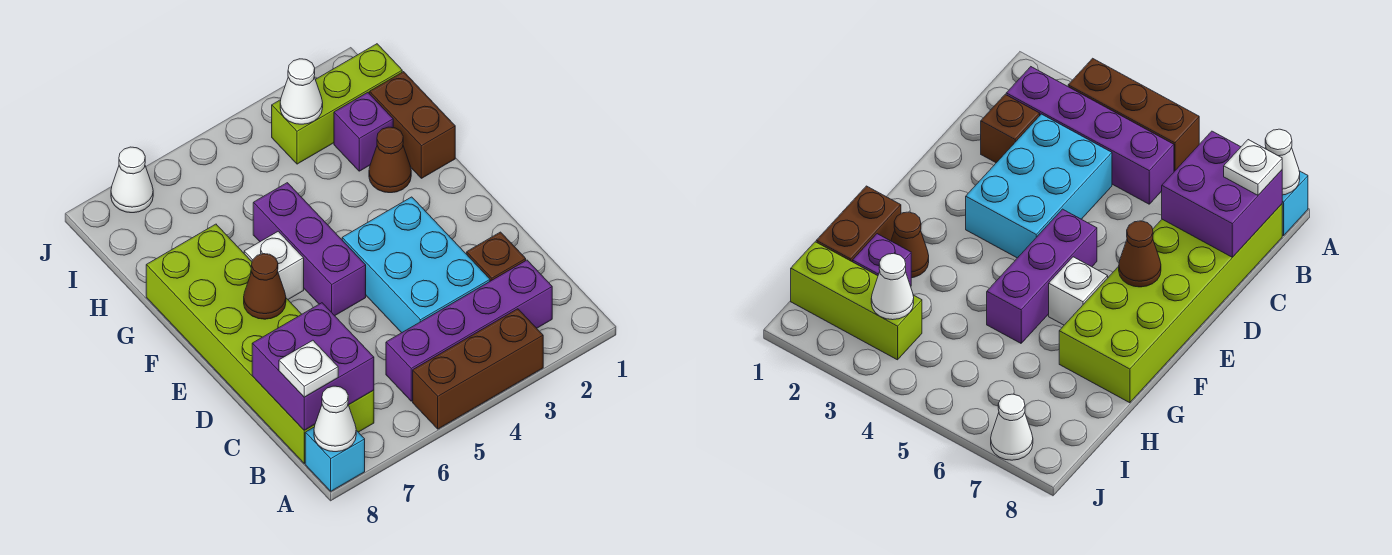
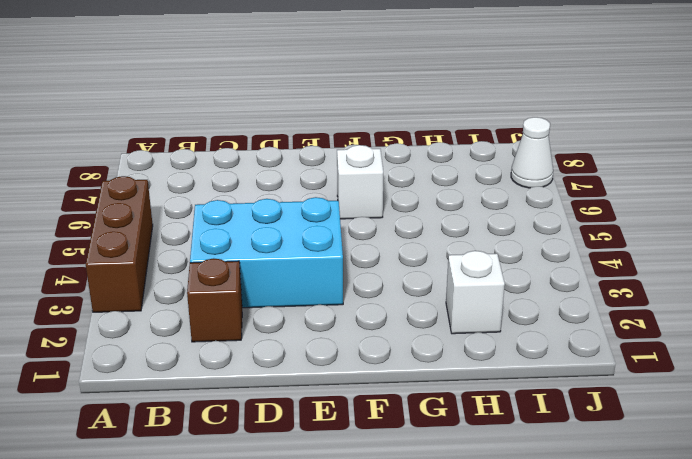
white brick H2 level 1 -> purple brick H2 level 1
none -> cyan brick A8 level 1
none -> purple brick B2:B5 level 1
none -> lime brick B7:G8 level 1

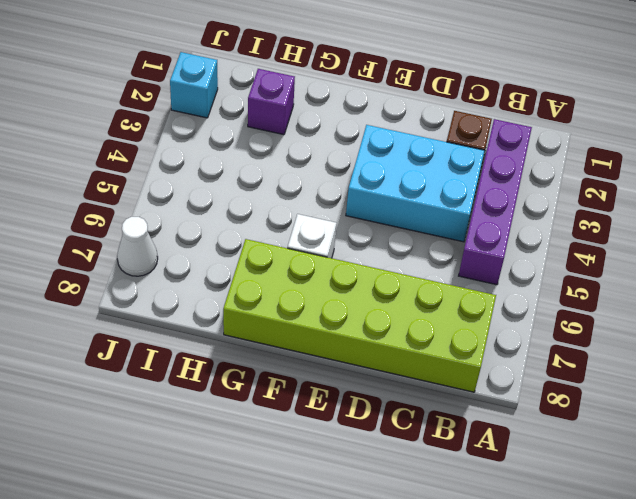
cyan brick J2 level 1 -> cyan brick A8 level 1
none -> brown brick A3:A5 level 1
none -> purple brick E5:G5 level 1
none -> brown brick G1:H1 level 1

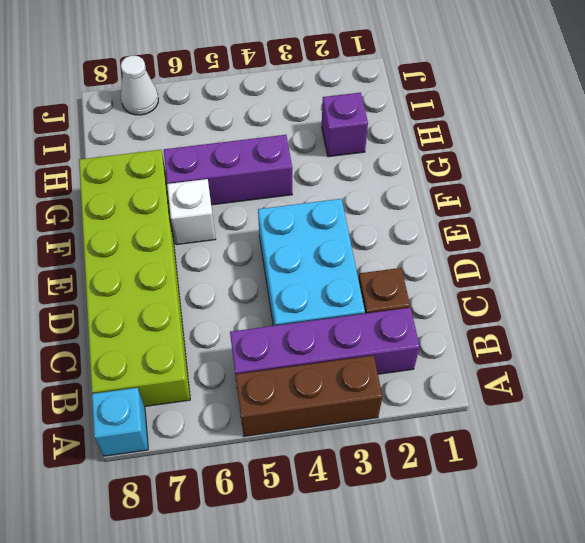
purple brick G4:G6 level 1 -> purple brick E5:G5 level 1
none -> brown brick G1:H1 level 1
none -> brown cone G2 level 1
none -> lime brick I1:I3 level 1

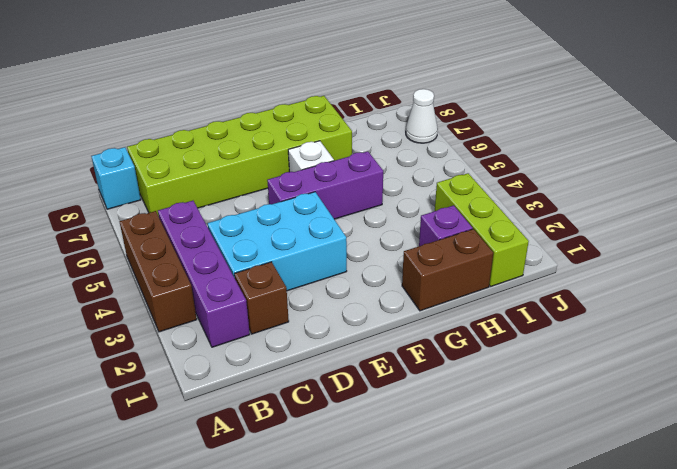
none -> brown cone G2 level 1
none -> white cone A8 level 2
none -> purple brick B7:C8 level 2

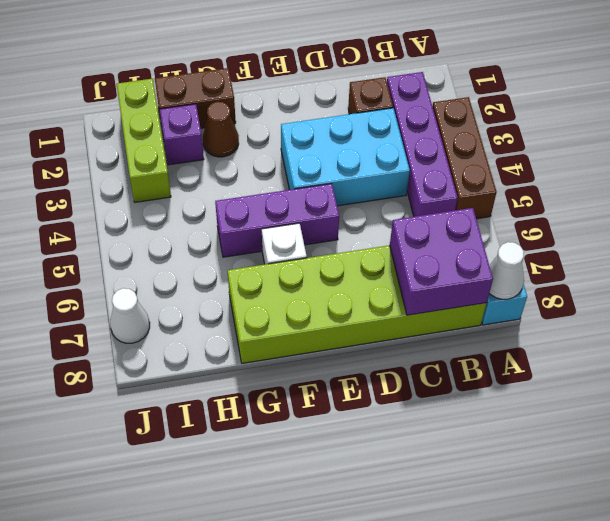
none -> brown cone E7 level 2
none -> white cone I3 level 2
none -> white plate B8 level 3

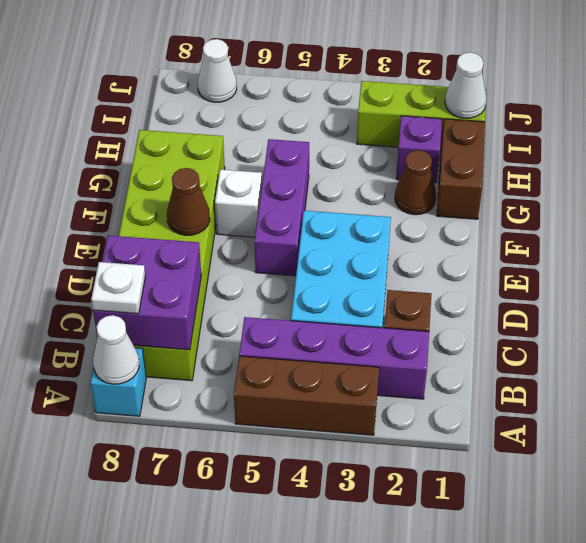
white cone I1 level 2 -> white cone I3 level 2

